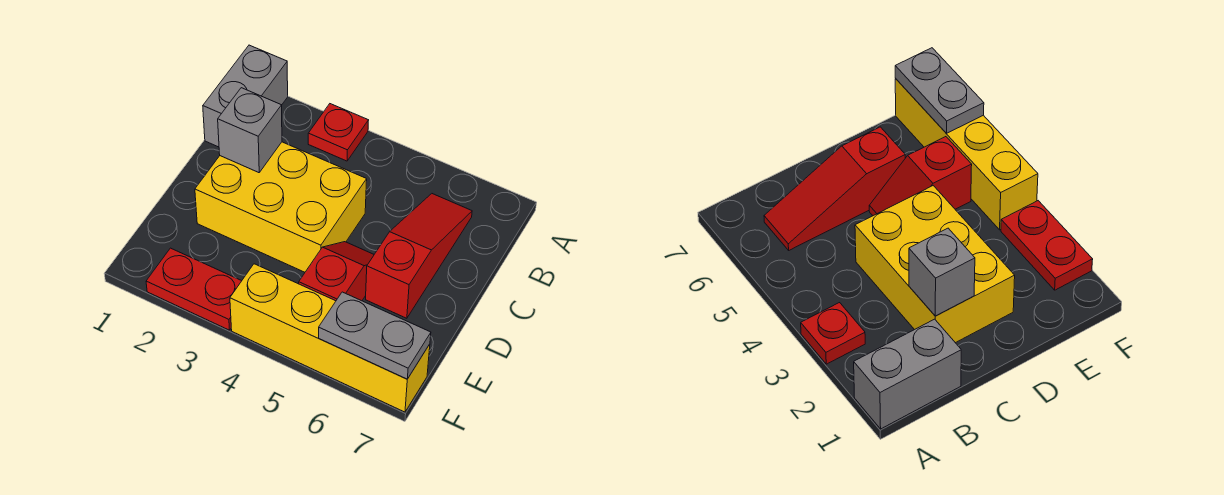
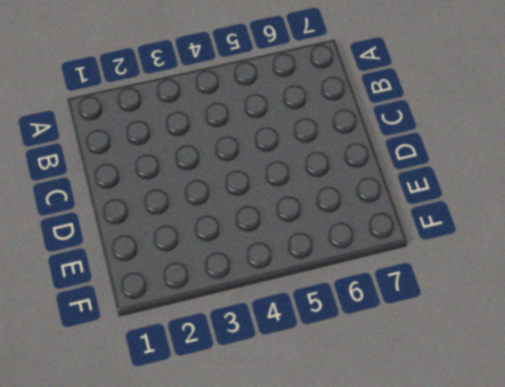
none -> grey brick A1:B1 level 1
none -> red plate A3 level 1

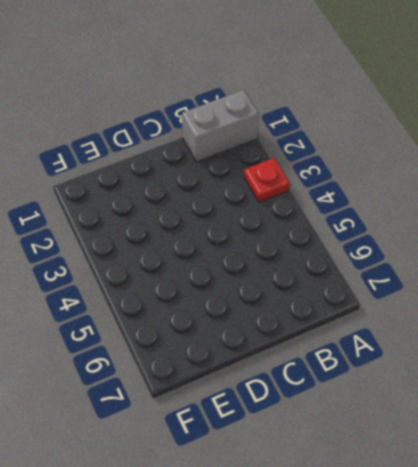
none -> red slope B6:D6 level 1 top D
none -> yellow brick C2:D4 level 1

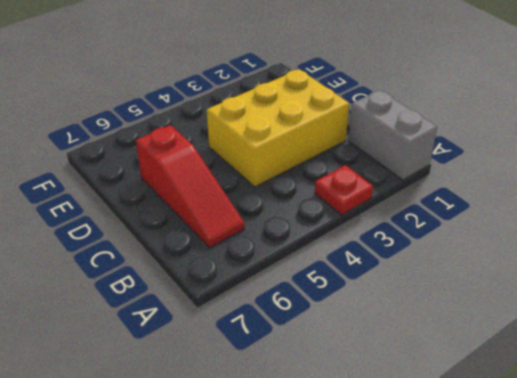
none -> red slope D5:E5 level 1 top E
none -> red plate F2:F3 level 1

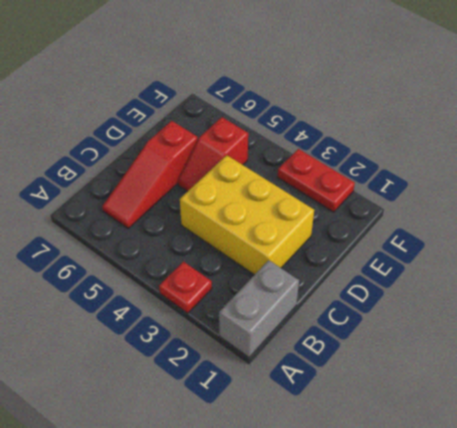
none -> yellow brick F4:F7 level 1
none -> grey brick C2 level 2

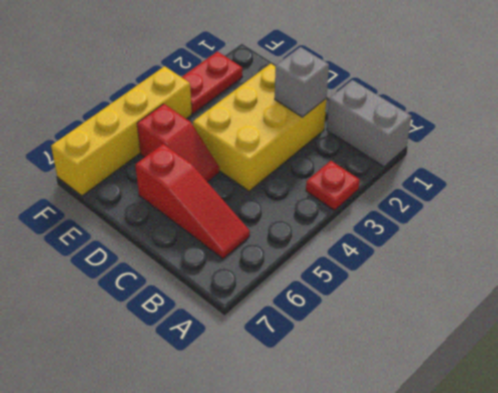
none -> grey plate F6:F7 level 2

